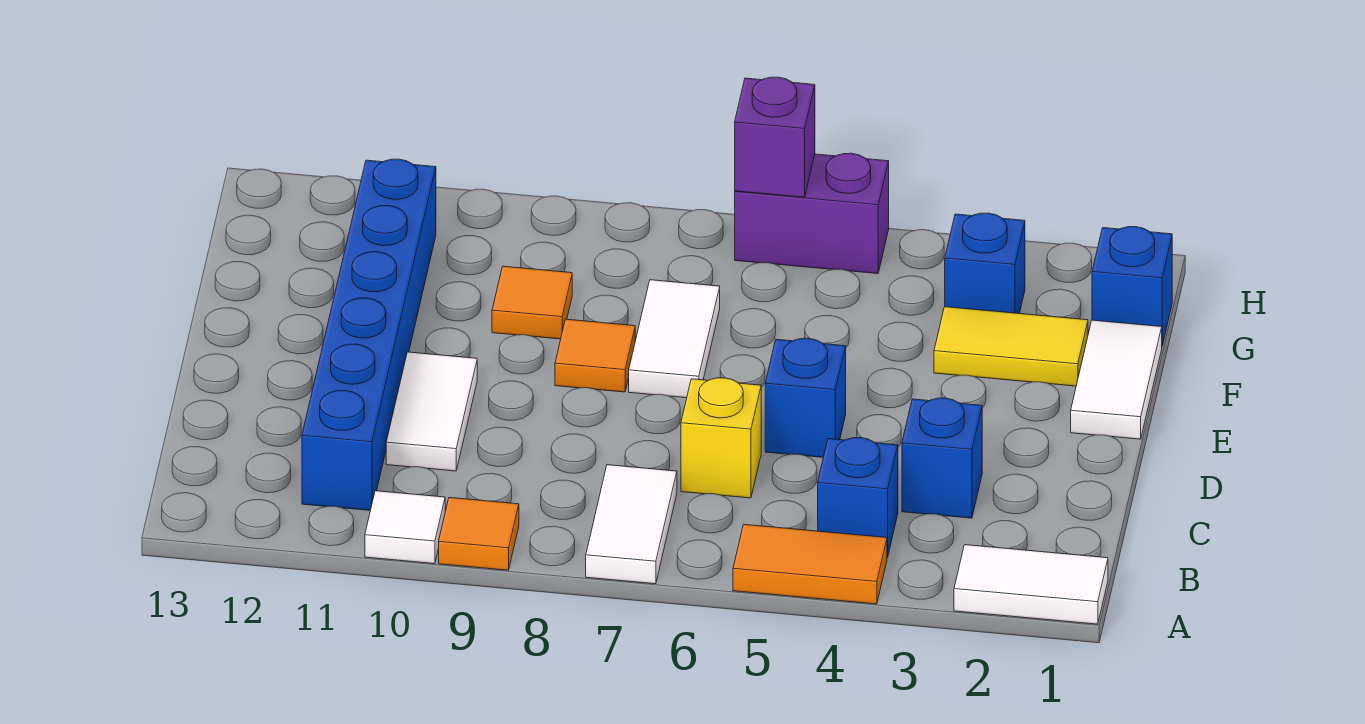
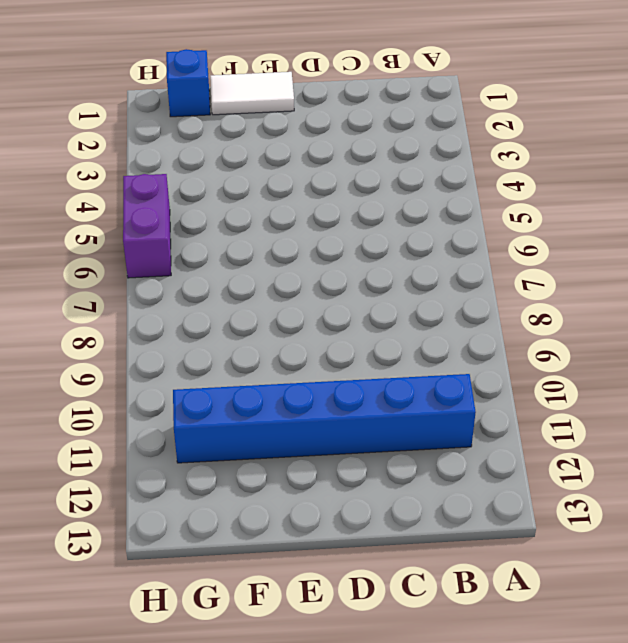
none -> white tile A1:A2 level 1
none -> orange tile A4:A5 level 1
none -> white tile A7:B7 level 1

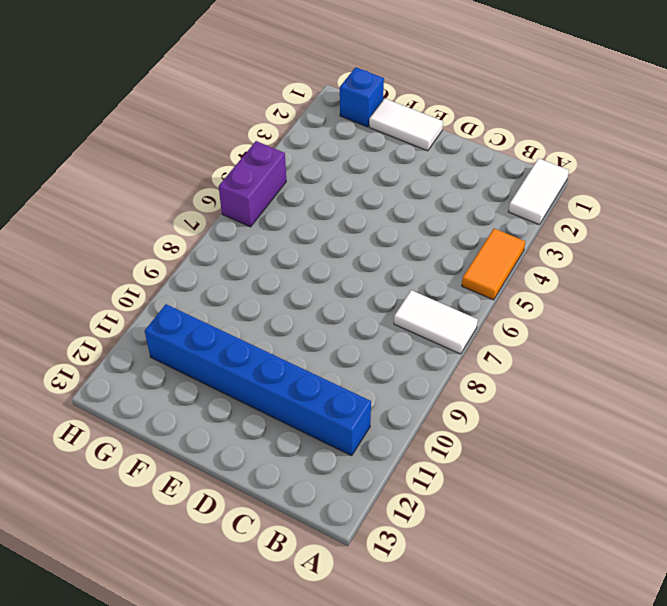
none -> orange tile A9 level 1
none -> white tile A10 level 1
none -> blue brick B4 level 1

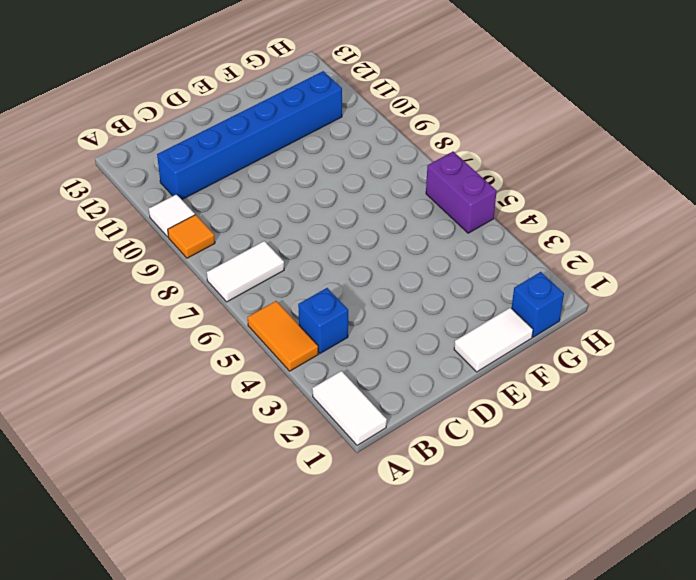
none -> blue brick C3 level 1
none -> yellow brick C6 level 1
none -> white tile C10:D10 level 1

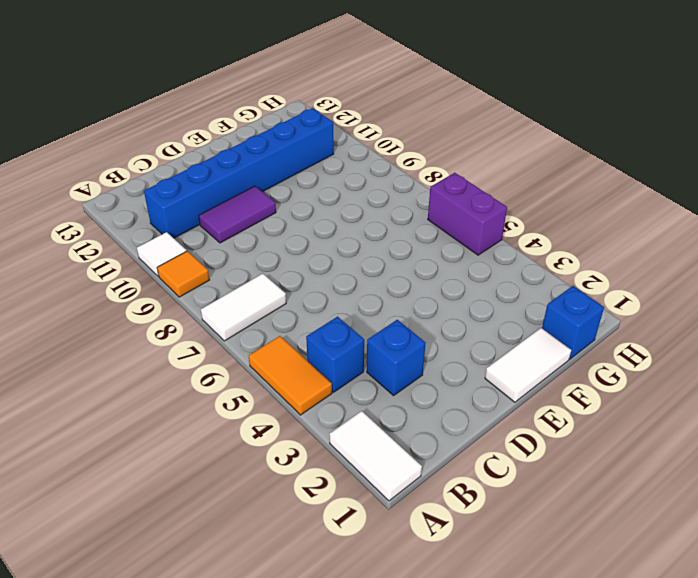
purple tile C10:D10 level 1 -> white tile C10:D10 level 1
none -> yellow brick C6 level 1
none -> blue brick D5 level 1
none -> white tile E7:F7 level 1

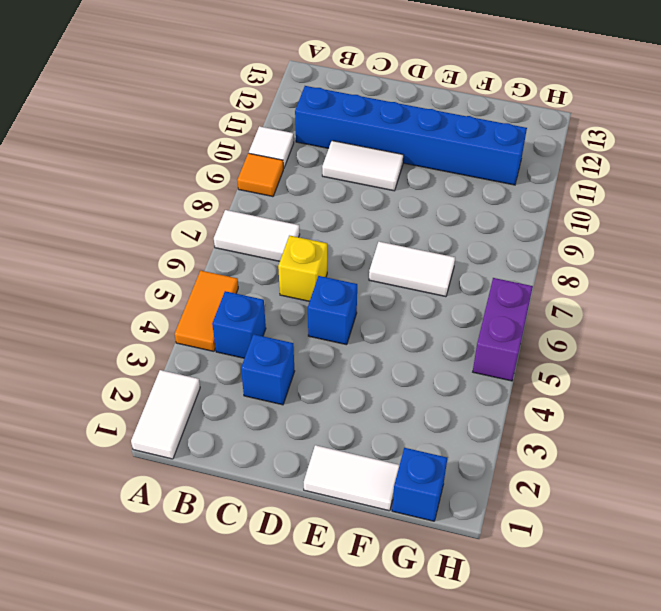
none -> orange tile E8 level 1
none -> yellow tile F2:F3 level 1
none -> orange tile F9 level 1

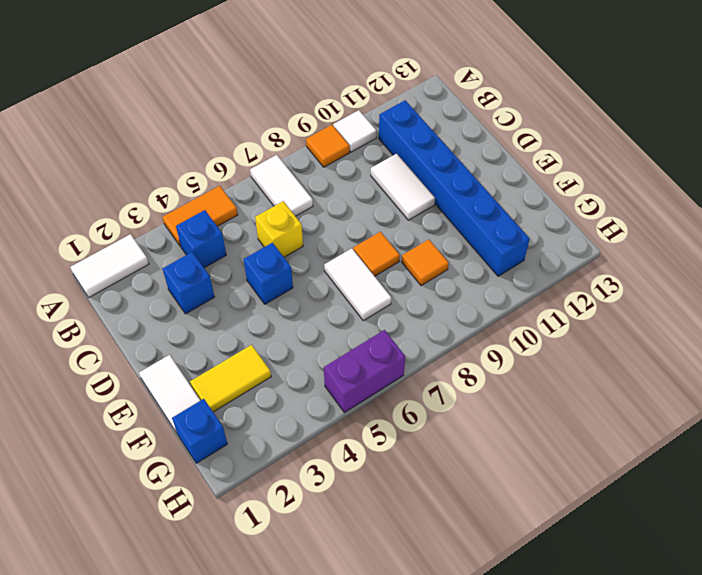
none -> blue brick G3 level 1
none -> purple brick H6 level 2

